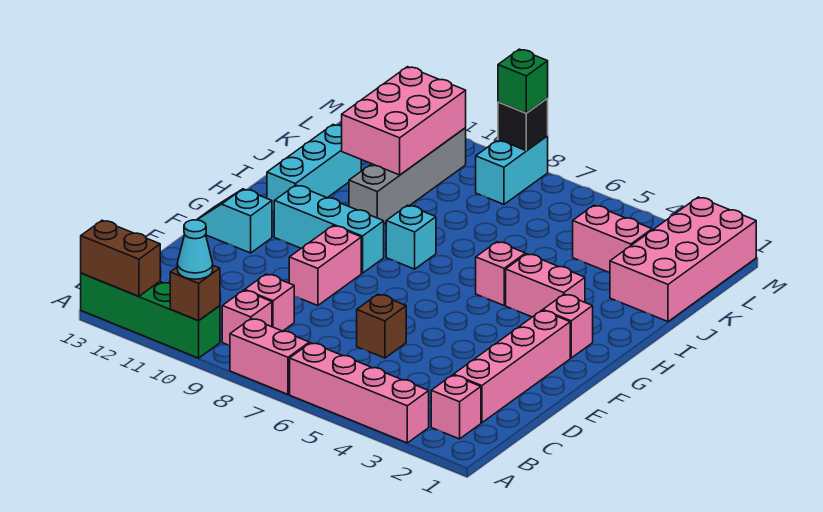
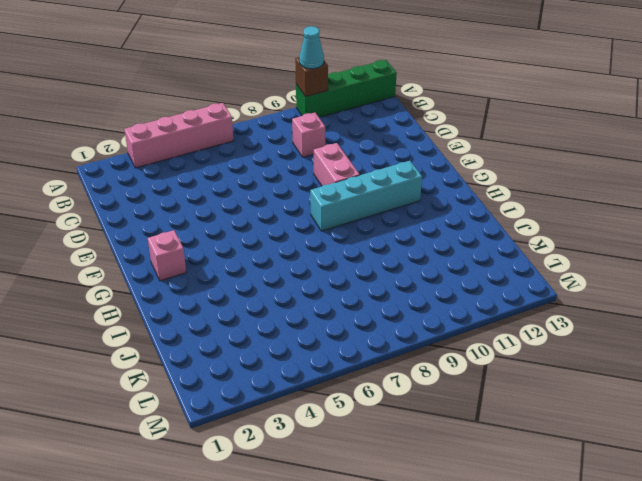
cyan brick G8:G11 level 1 -> cyan brick G9:G11 level 1
none -> pink brick A7:A8 level 1
none -> pink brick B2 level 1
none -> pink brick B9 level 1

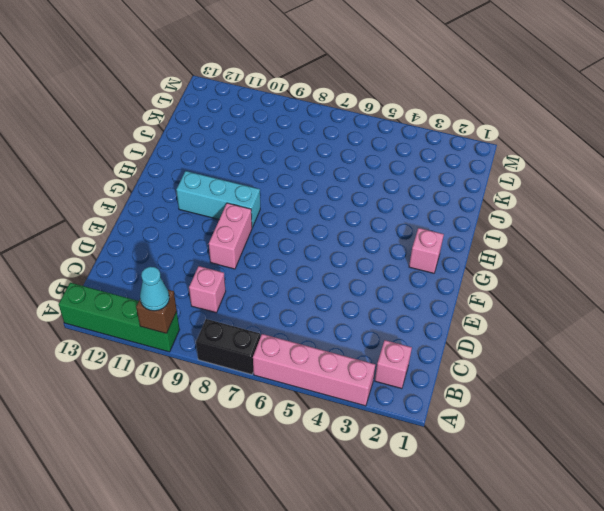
black brick A7:A8 level 1 -> pink brick A7:A8 level 1
none -> pink brick B9 level 1
none -> pink brick C2:F2 level 1
none -> brown brick D6 level 1

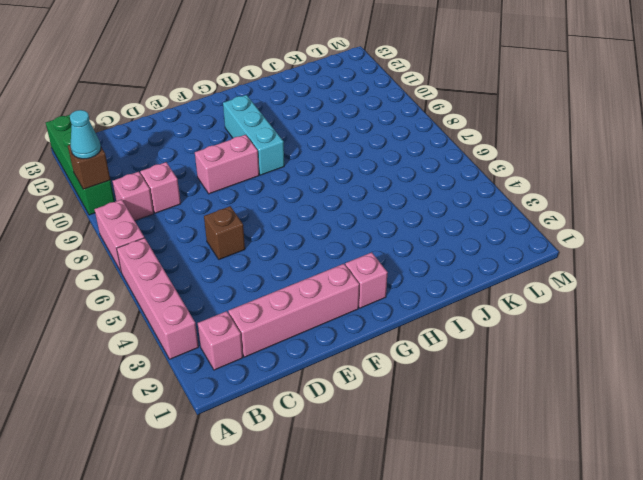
none -> cyan slope F12:F13 level 1 top 12
none -> pink brick H3:H4 level 1
none -> pink brick H5 level 1

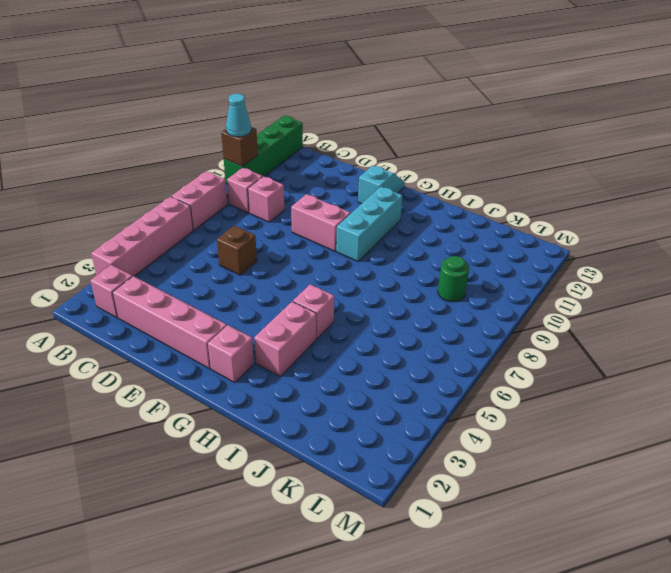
green round brick K9 level 1 -> none
none -> cyan brick H8 level 1
none -> cyan brick H12:J12 level 1
none -> grey brick I10:L10 level 1

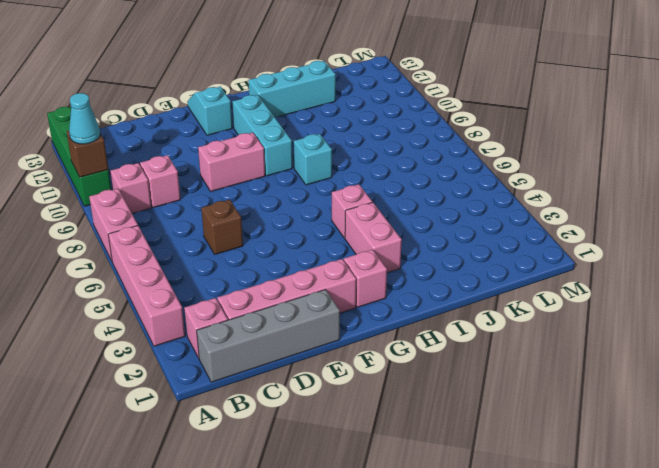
grey brick B1:E1 level 1 -> grey brick I10:L10 level 1
none -> pink brick J1:M2 level 1
none -> pink brick K3:K4 level 1
none -> cyan brick L8:M8 level 1

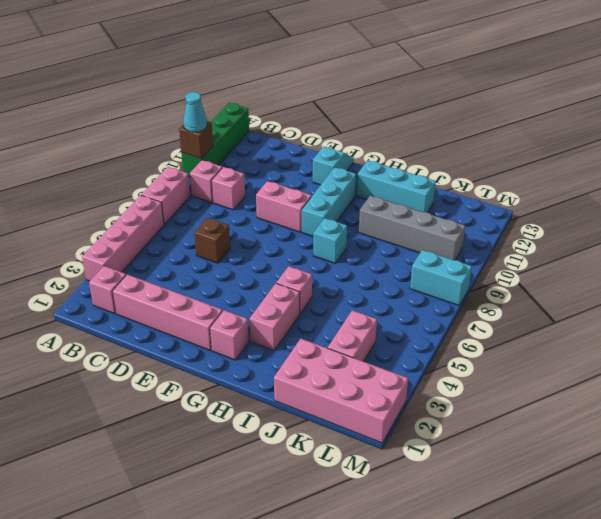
none -> brown brick A12:A13 level 2
none -> pink brick J10:L11 level 2
none -> black brick M8 level 2

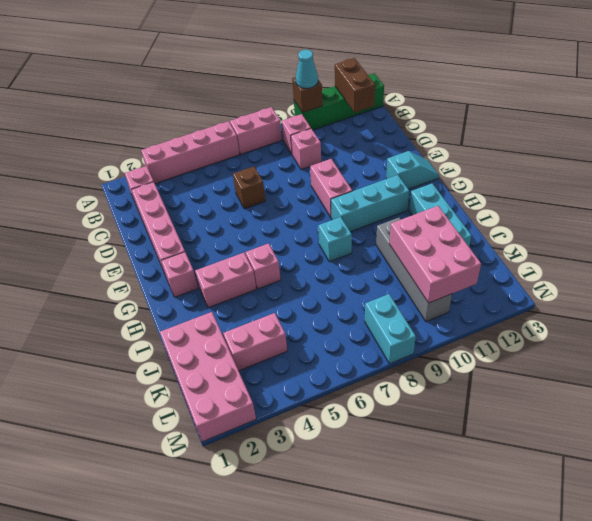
brown brick A12:B12 level 2 -> brown brick A12:A13 level 2
none -> black brick M8 level 2
none -> green brick M8 level 3

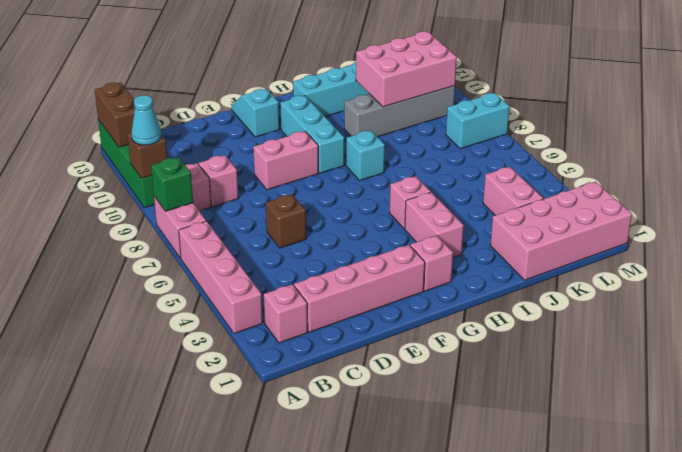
green brick A8 level 2 -> green brick M8 level 3
none -> black brick M8 level 2

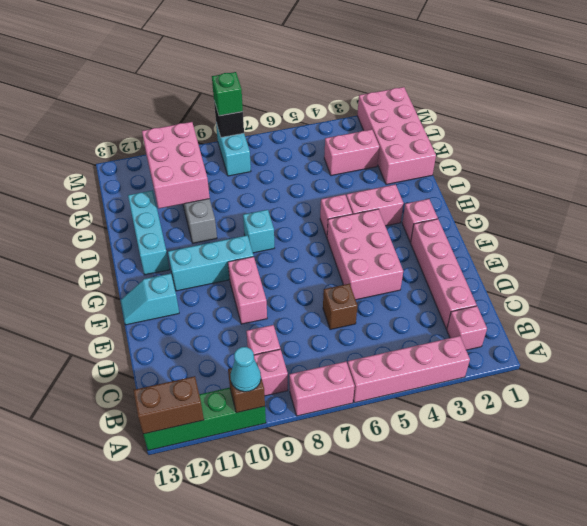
pink brick E4:G5 level 1 -> none

